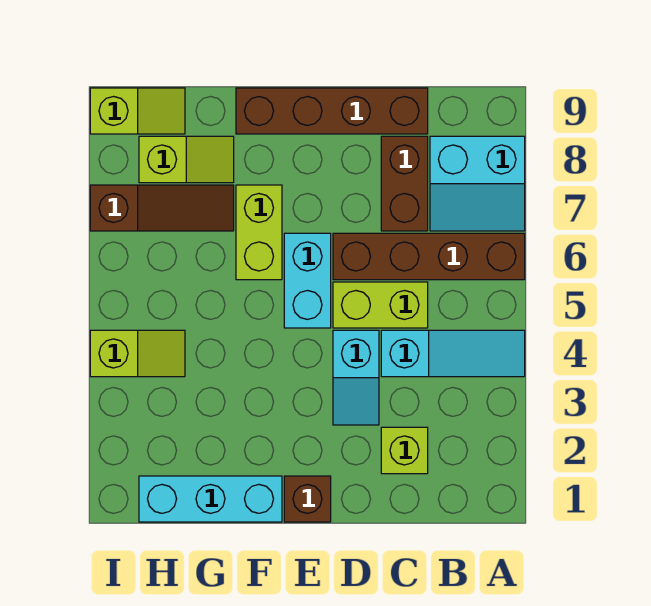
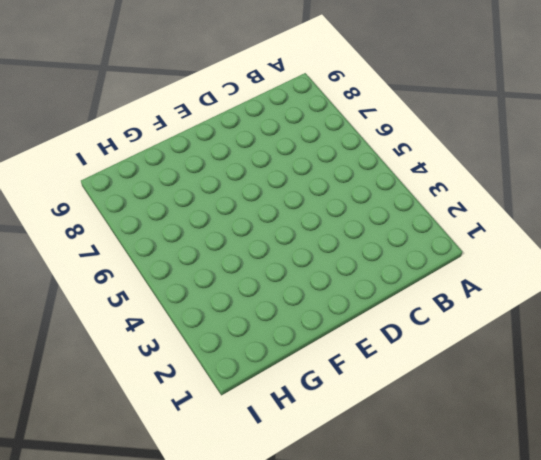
none -> cyan slope A4:C4 level 1 top C
none -> brown brick A6:D6 level 1
none -> cyan slope A7:B8 level 1 top 8

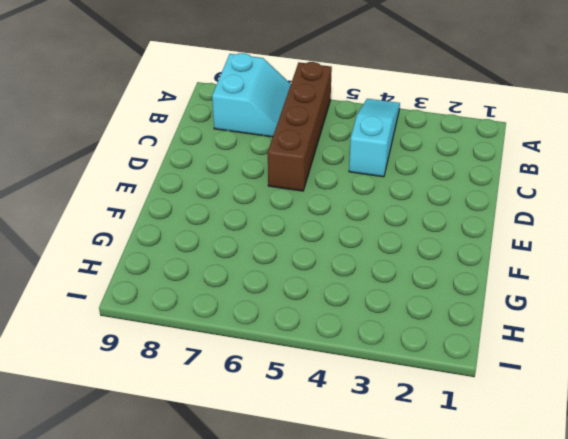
none -> lime brick C2 level 1
none -> lime brick C5:D5 level 1
none -> brown brick C7:C8 level 1

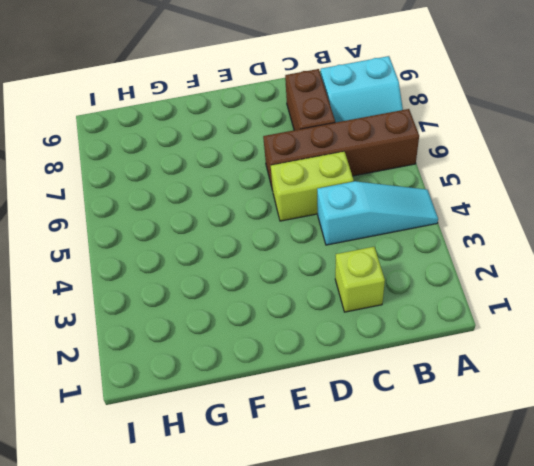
none -> brown brick C9:F9 level 1
none -> cyan slope D3:D4 level 1 top 4
none -> brown brick E1 level 1

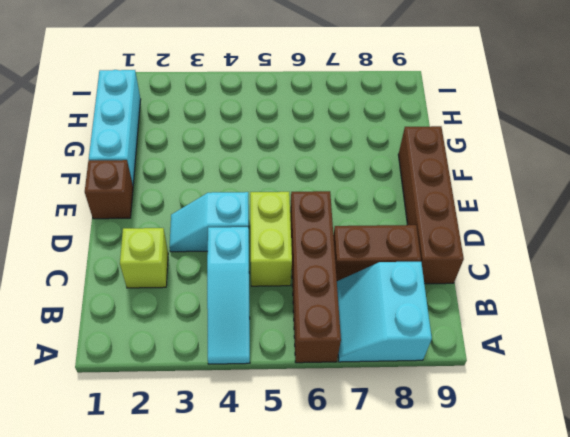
none -> cyan brick E5:E6 level 1
none -> lime brick F6:F7 level 1
none -> brown slope G7:I7 level 1 top I

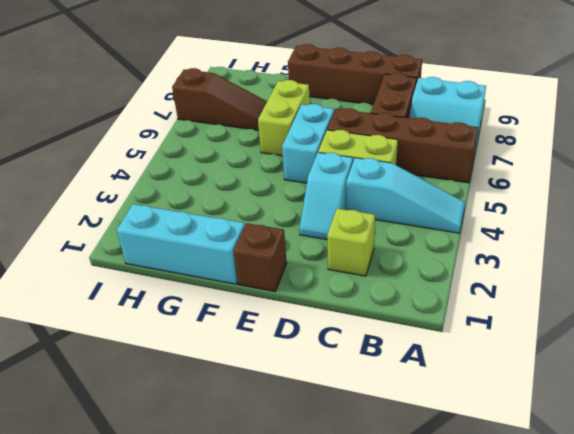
none -> lime slope G8:H8 level 1 top H
none -> lime slope H4:I4 level 1 top I
none -> lime slope H9:I9 level 1 top I

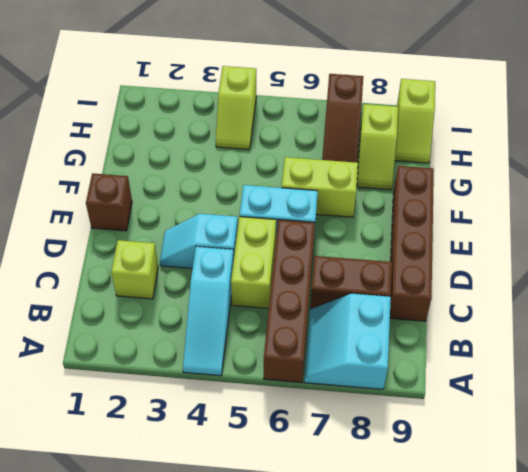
none -> cyan brick F1:H1 level 1

